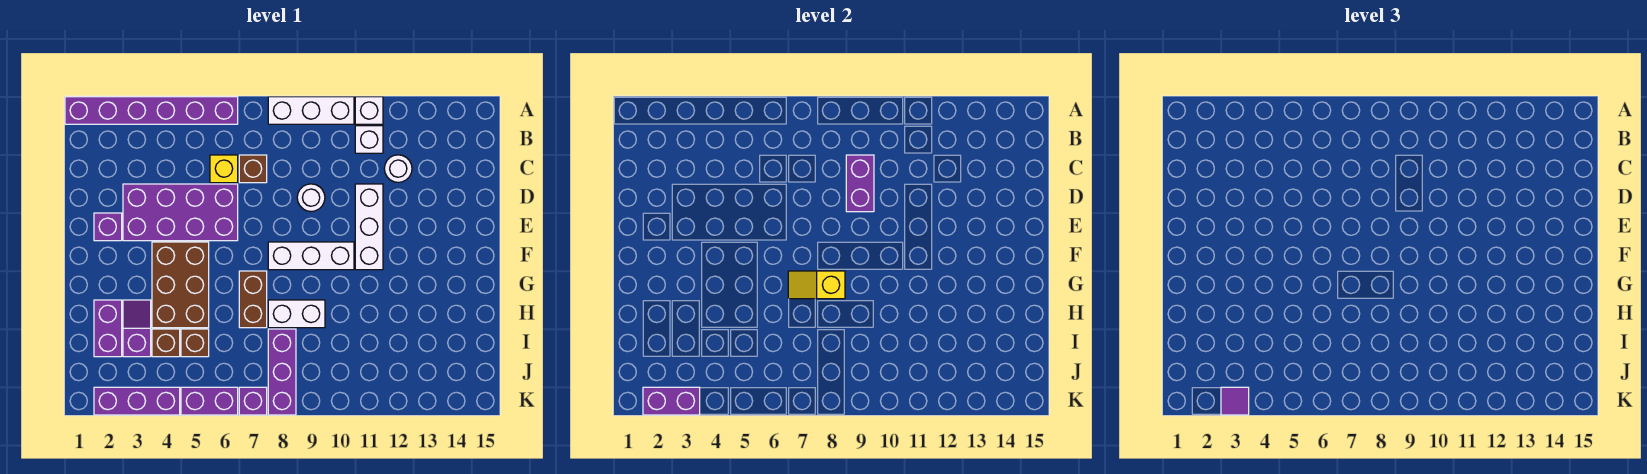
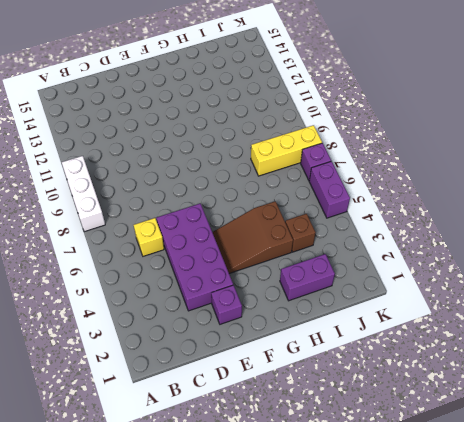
brown slope F4:H5 level 1 top H -> brown brick F4:H5 level 1
yellow brick I8:K8 level 1 -> purple brick I8:K8 level 1
none -> purple brick A1:A6 level 1
none -> white brick A11 level 1
none -> white brick B11 level 1

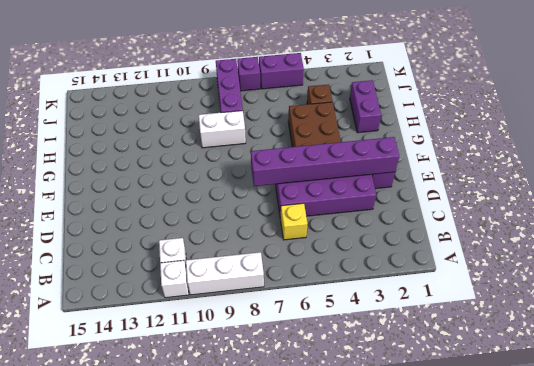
purple brick E2:E7 level 2 -> purple brick A1:A6 level 1
none -> brown brick C7 level 1
none -> white round brick C12 level 1
none -> white round brick D9 level 1

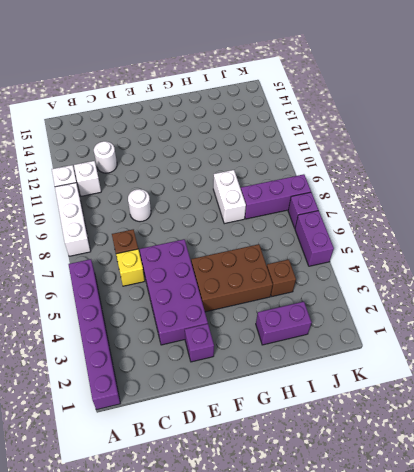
none -> white brick D11:F11 level 1
none -> white brick F8:F10 level 1
none -> brown brick G7:H7 level 1

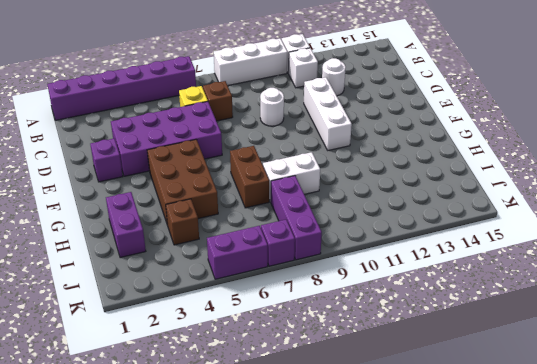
none -> white brick F8:F10 level 1
none -> purple slope H3:I3 level 1 top I
none -> brown brick I5 level 1

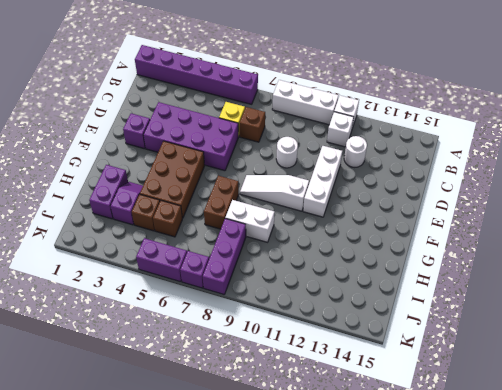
white slope F8:F10 level 1 top 10 -> white brick F8:F10 level 1
none -> purple brick K2:K4 level 1
none -> purple brick C9:D9 level 2
none -> yellow slope G7:G8 level 2 top 8

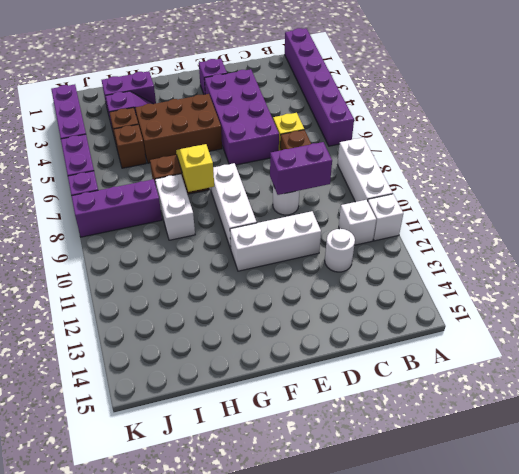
none -> purple brick K2:K3 level 2
none -> purple tile K3 level 3

